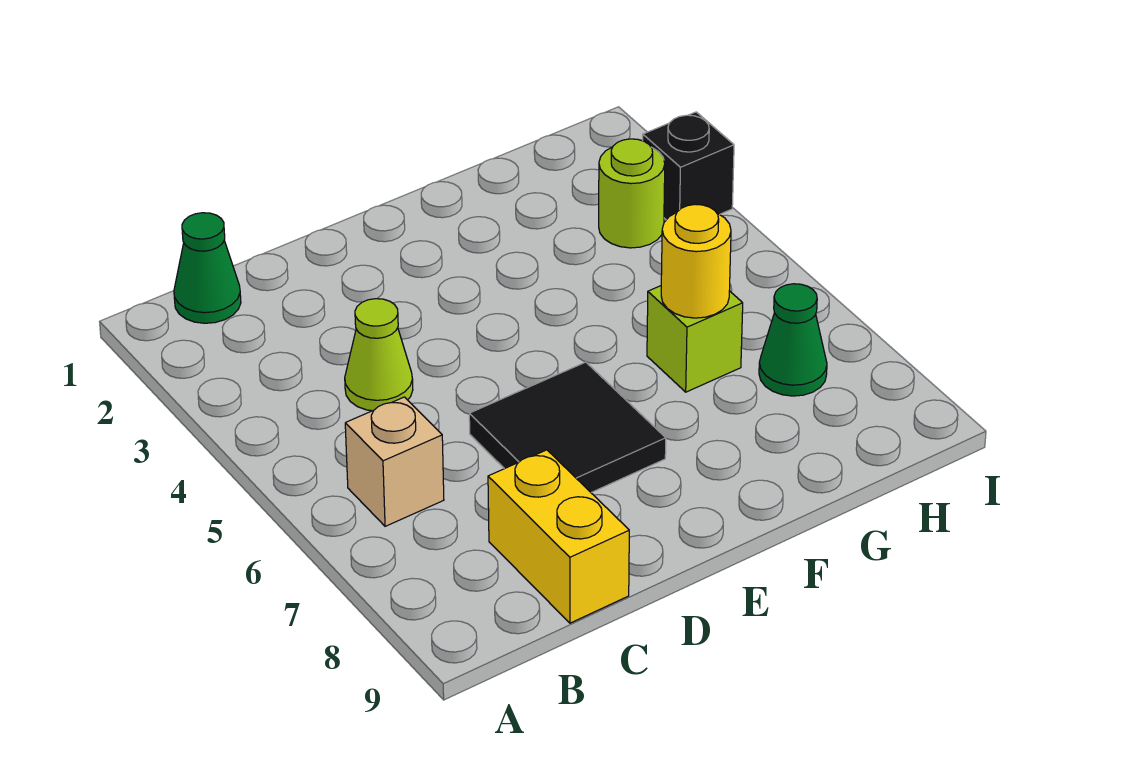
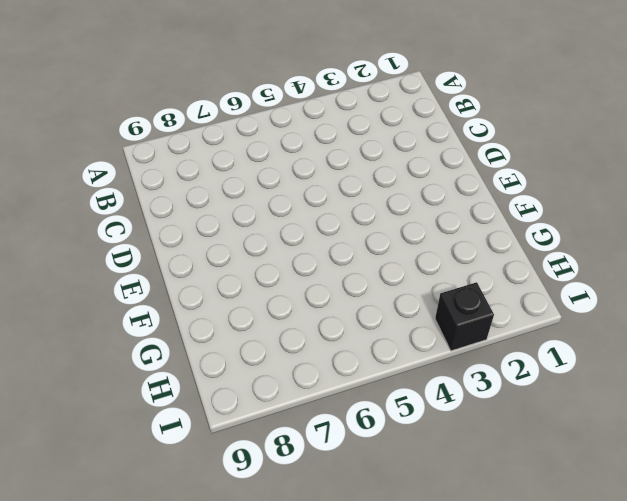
none -> green cone B1 level 1
none -> tan brick B6 level 1

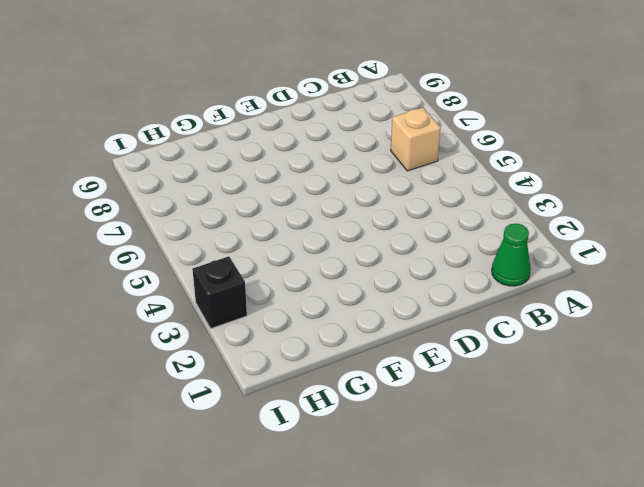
none -> lime cone C4 level 1
none -> yellow brick C8:C9 level 1

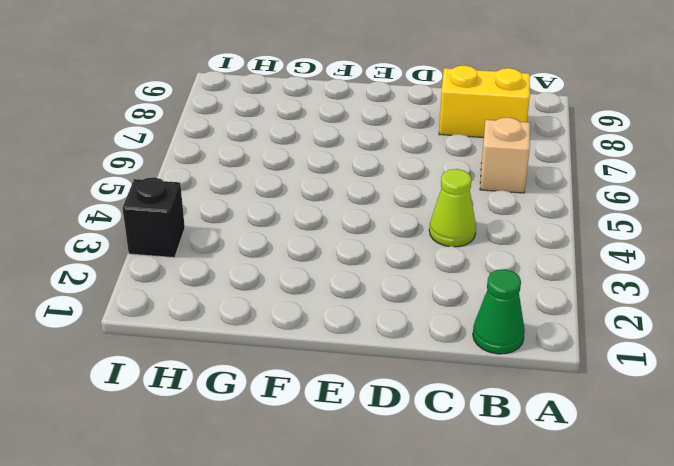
yellow brick B8:C8 level 1 -> yellow brick C8:C9 level 1
none -> black tile D6:E7 level 1
none -> lime brick G6 level 1

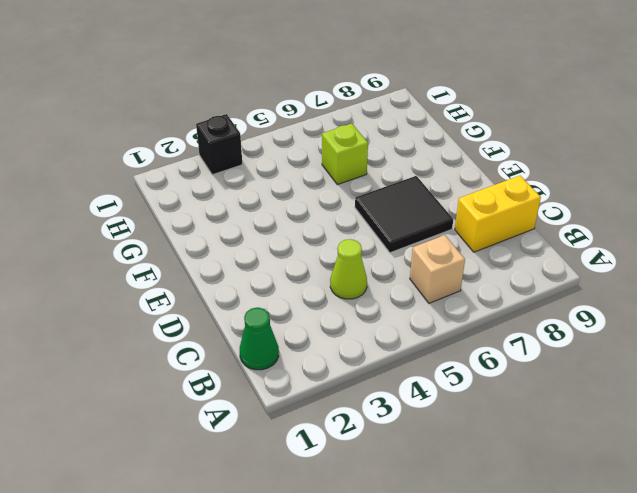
none -> lime round brick H3 level 1
none -> green cone H7 level 1

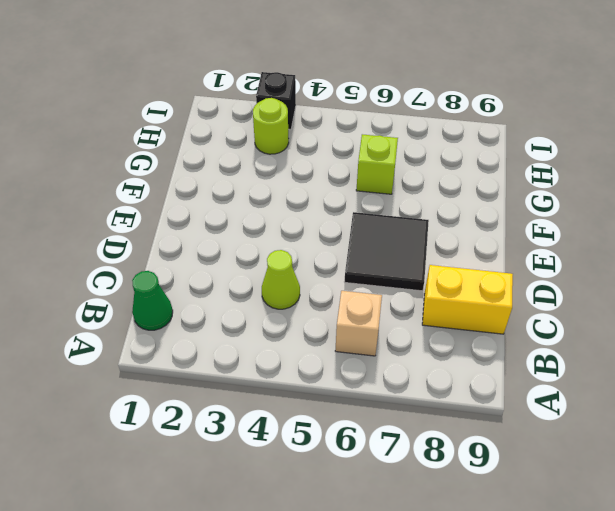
none -> green cone H7 level 1
none -> yellow round brick G6 level 2

